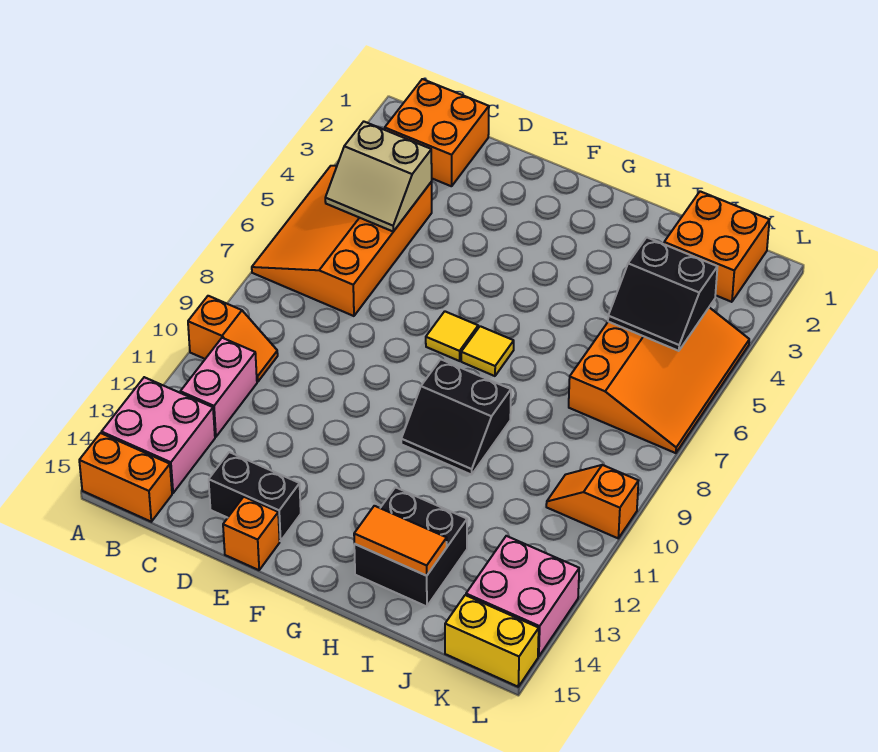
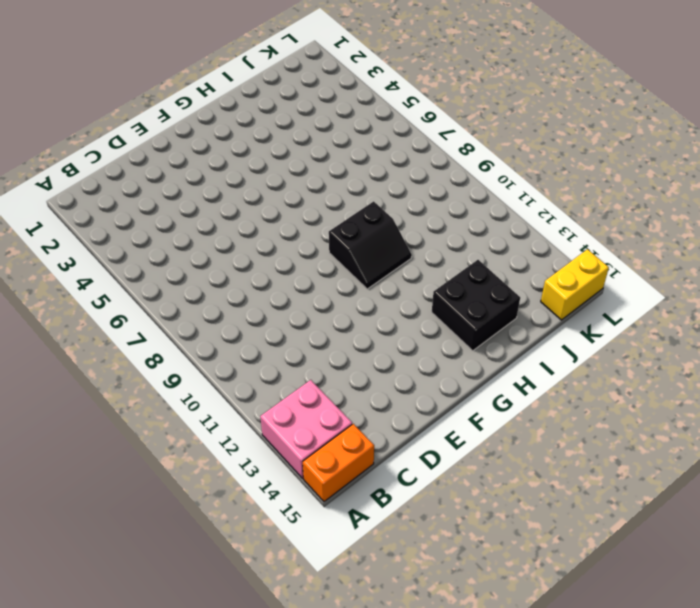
none -> orange slope A4:C7 level 1 top C
none -> orange slope A10:B10 level 1 top A
none -> orange brick B1:C2 level 1

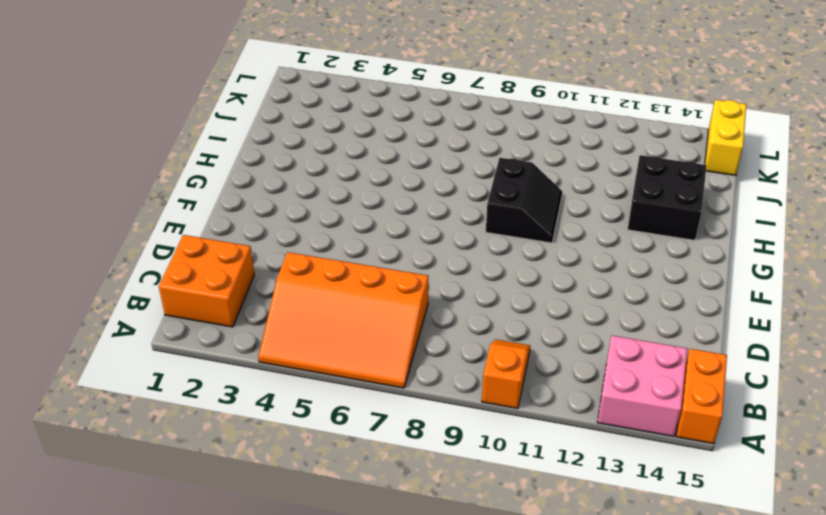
none -> pink brick B11:B12 level 1
none -> black brick D14:E14 level 1
none -> orange brick E15 level 1

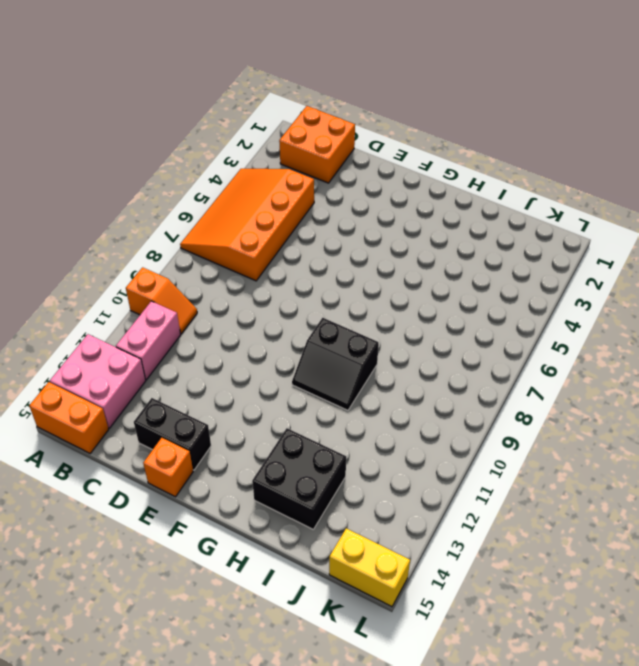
none -> yellow tile F7 level 1
none -> yellow tile G7 level 1
none -> orange brick J1:K2 level 1

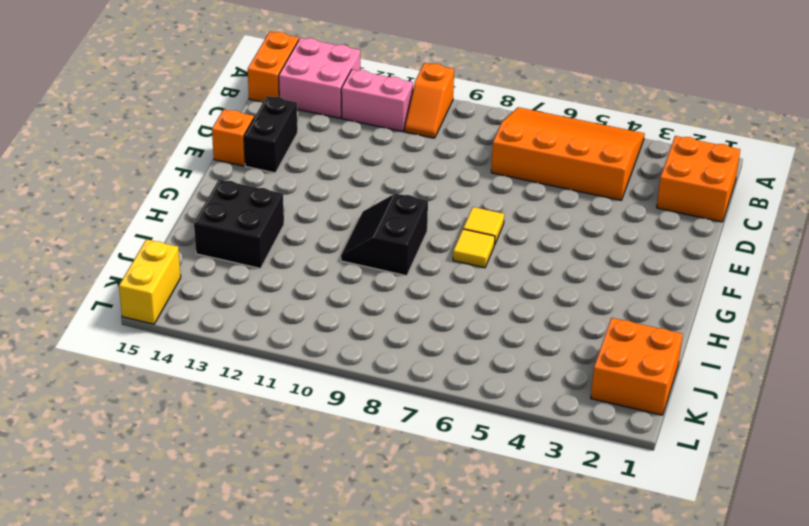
none -> orange slope J4:L7 level 1 top J
none -> orange slope K10:L10 level 1 top L
none -> pink brick K13:L14 level 1

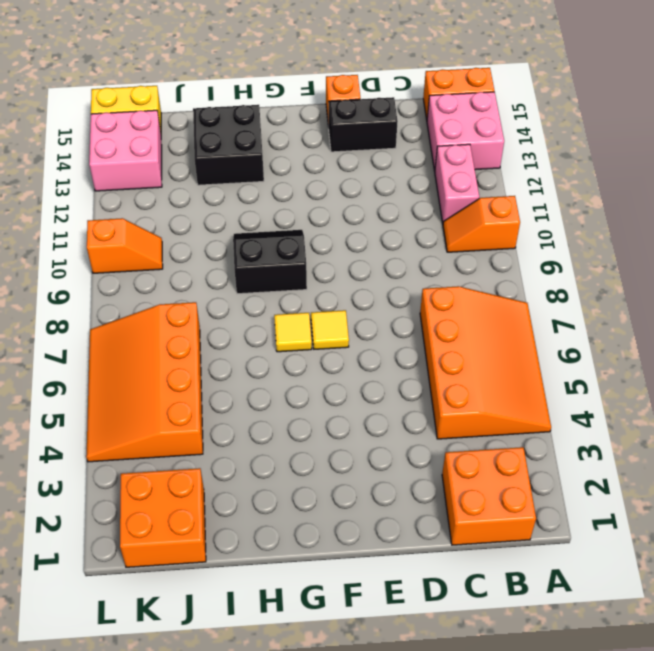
none -> tan slope B4:C5 level 2 top 4
none -> orange tile H14:I14 level 2
none -> black slope J4:K5 level 2 top 4

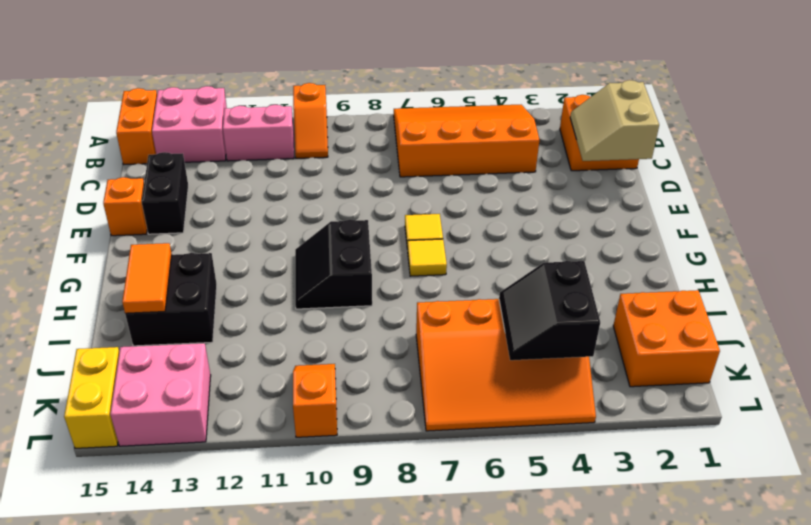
tan slope C1:D2 level 2 top 1 -> tan slope B4:C5 level 2 top 4

